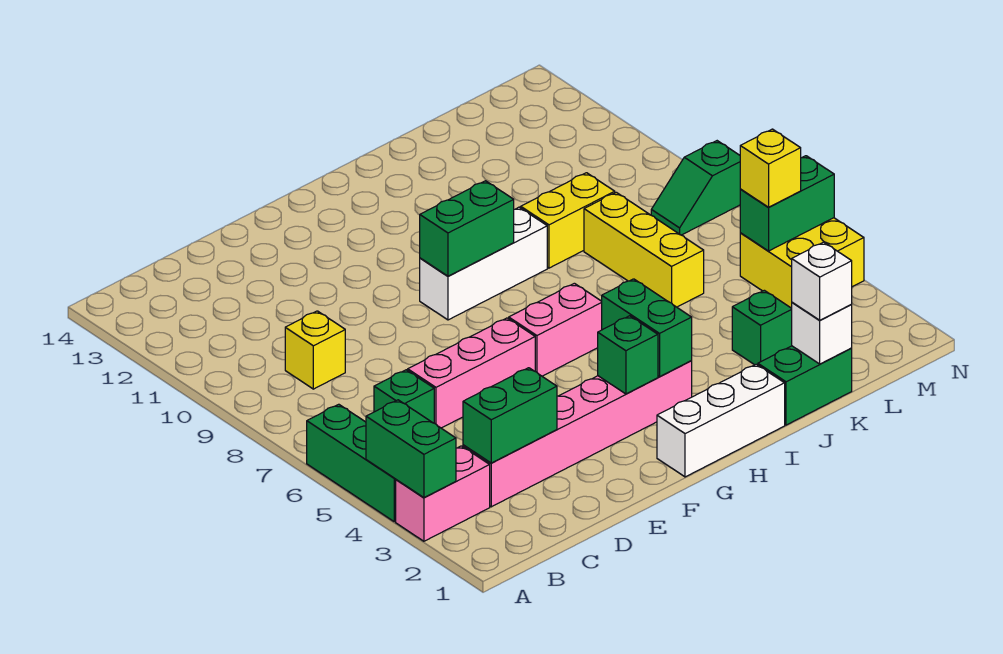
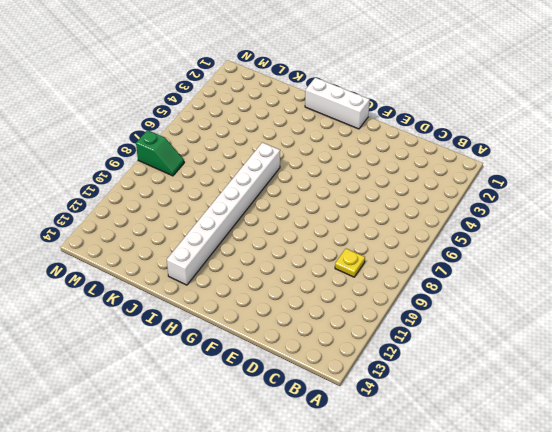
yellow plate C9 level 1 -> yellow brick C9 level 1
white brick I6:I13 level 1 -> white brick G9:I9 level 1
none -> pink brick A3:B3 level 1
none -> green brick A4:A6 level 1
none -> pink brick C3:H3 level 1

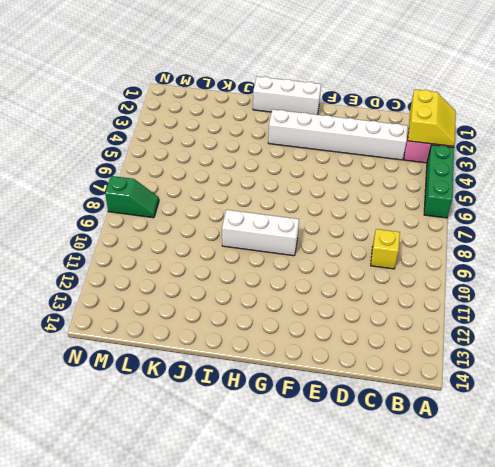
yellow slope A2:B3 level 2 top B -> green brick A3:A4 level 2
white brick C3:H3 level 1 -> pink brick C3:H3 level 1
none -> green brick C6 level 1
none -> pink brick D6:F6 level 1
none -> pink brick G6:H6 level 1

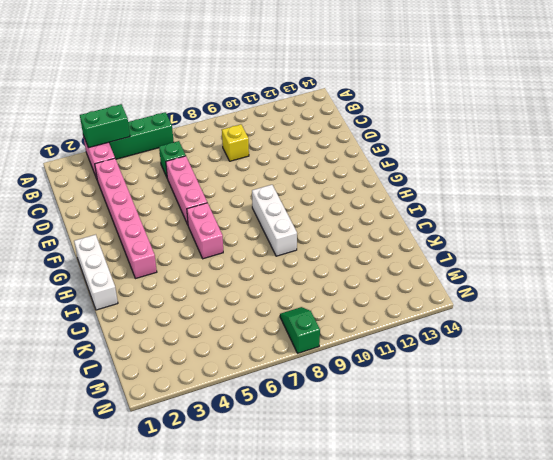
none -> green brick J1:K1 level 1
none -> yellow brick J9:K9 level 1
none -> green brick K3 level 1

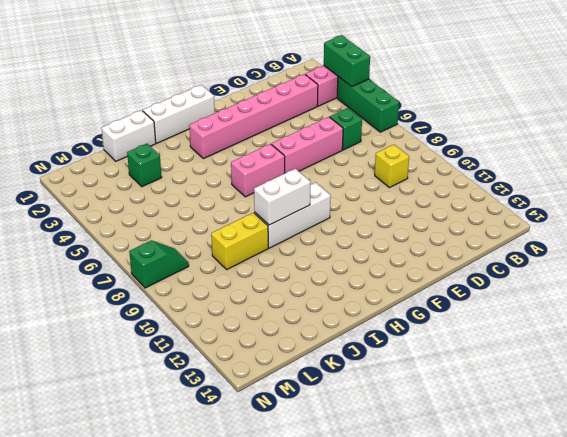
white brick H9:I9 level 2 -> green brick G9:H9 level 2
white brick J1:K1 level 1 -> green brick J1:K1 level 1
none -> yellow brick K6:K8 level 1
none -> yellow brick M4:N5 level 1
none -> green brick C3:D3 level 2

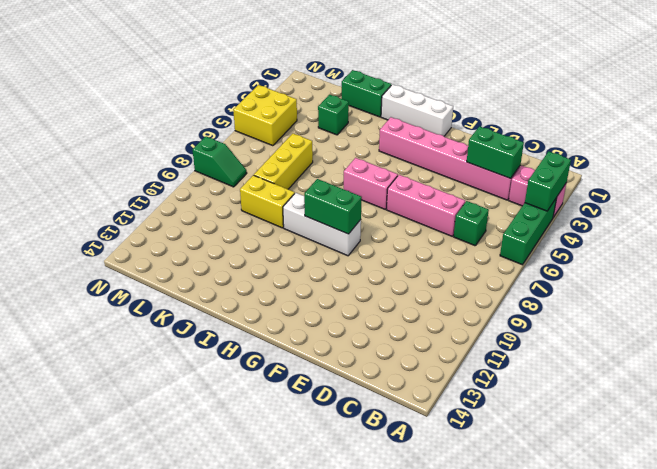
none -> yellow brick C9 level 1
none -> green brick G3 level 2
none -> green brick H3:H4 level 2

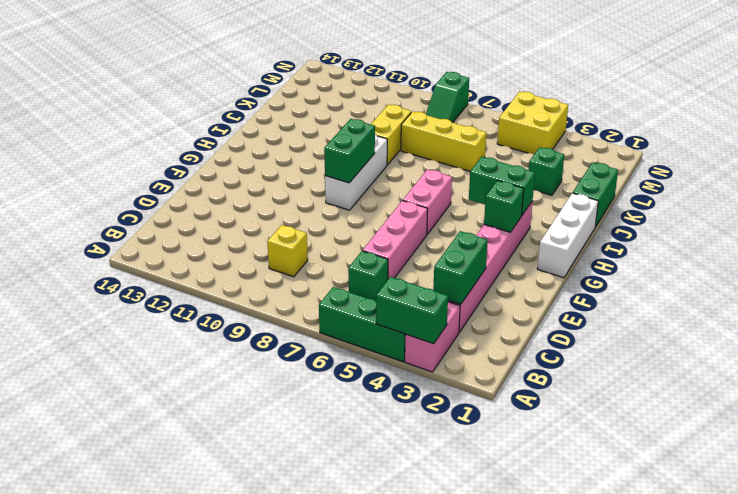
none -> white brick K1 level 2
none -> green brick M5:N5 level 2
none -> white brick K1 level 3

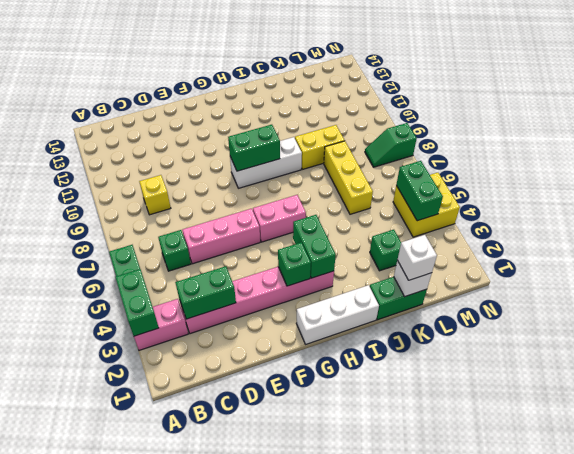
green brick M4:M5 level 2 -> green brick M5:N5 level 2
none -> yellow brick M5 level 3

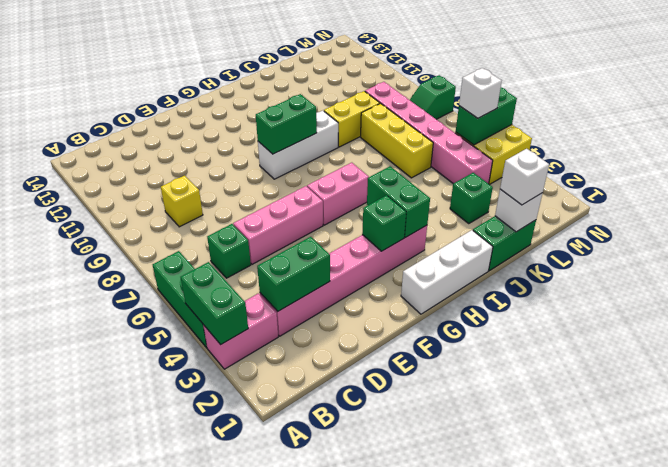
pink brick L4:L9 level 1 -> none
white brick M5 level 3 -> yellow brick M5 level 3

